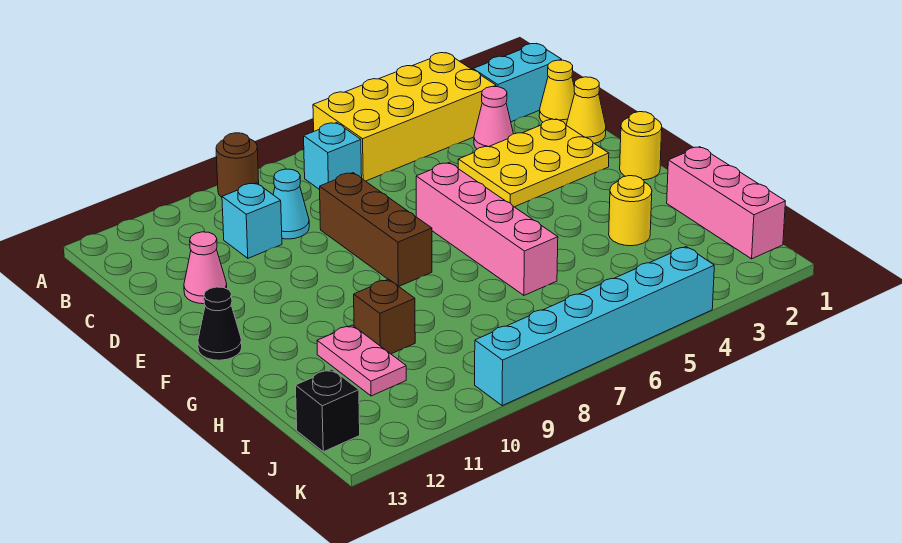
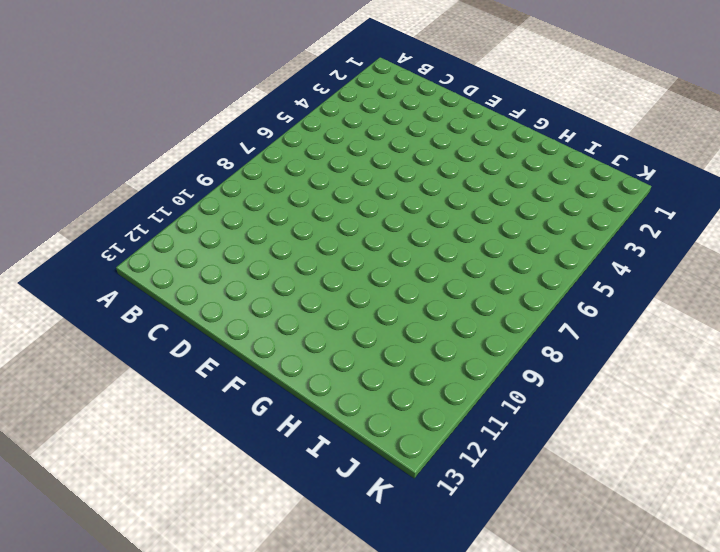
none -> yellow brick A3:B6 level 1
none -> brown round brick A9 level 1
none -> cyan brick B1:B2 level 1

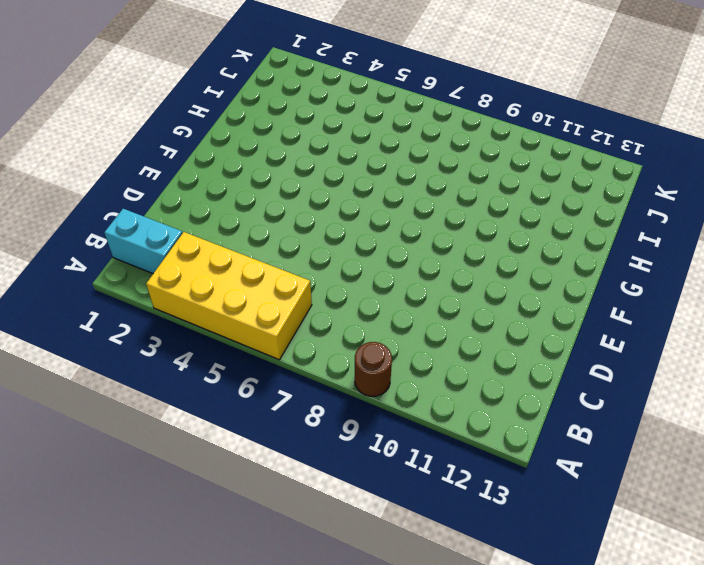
none -> cyan brick B7 level 1
none -> yellow cone C1 level 1
none -> pink cone C3 level 1

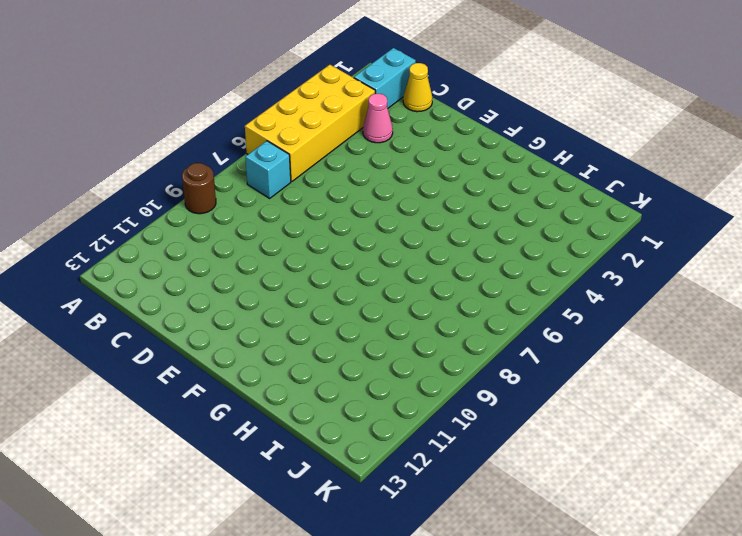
none -> cyan cone C9 level 1
none -> cyan brick C10 level 1
none -> yellow cone D1 level 1

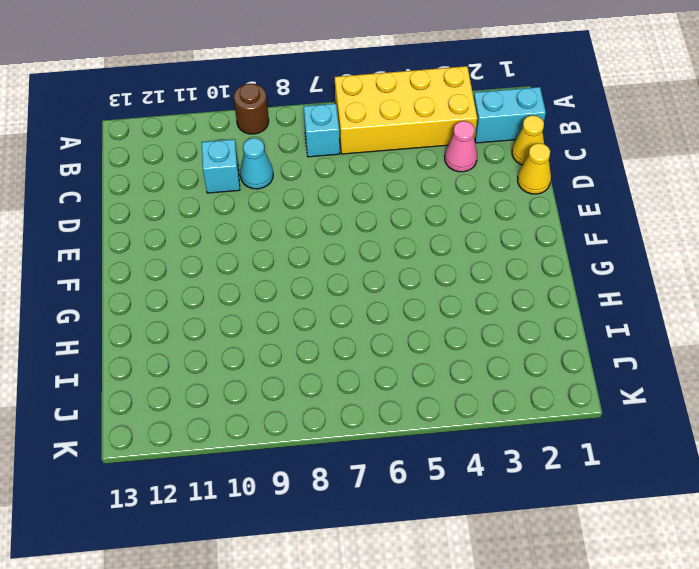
none -> yellow plate D2:E4 level 1
none -> brown brick D8:F8 level 1
none -> pink cone D12 level 1

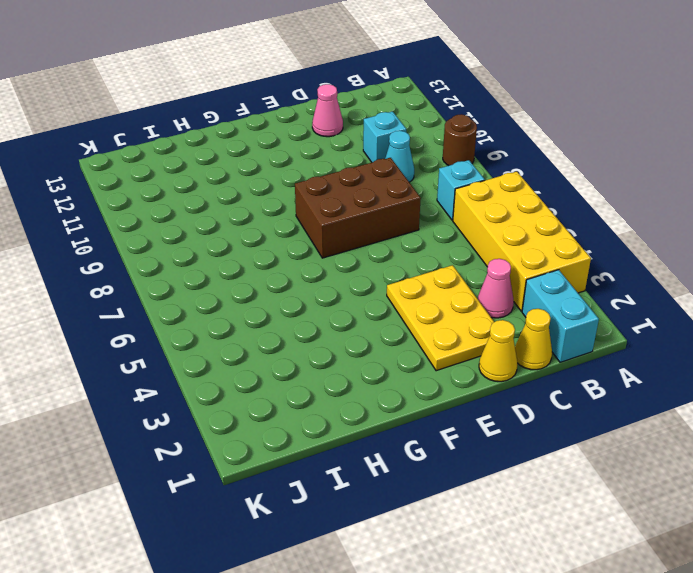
brown brick D7:F8 level 1 -> brown brick D8:F8 level 1
none -> pink brick E6:H6 level 1
none -> yellow round brick F1 level 1
none -> black cone F13 level 1

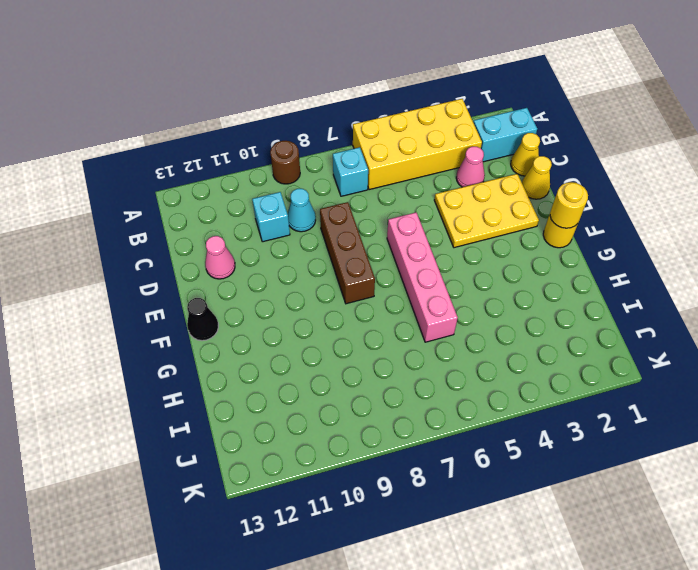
yellow round brick F1 level 2 -> yellow round brick H3 level 1
none -> pink brick H1:J1 level 1
none -> brown brick H10 level 1
none -> pink plate H11:I11 level 1

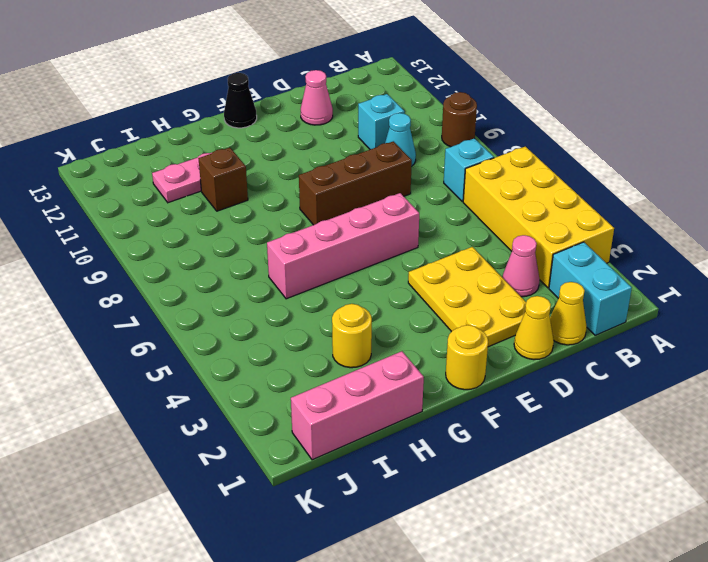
none -> black brick J13 level 1
none -> cyan brick K4:K9 level 1

